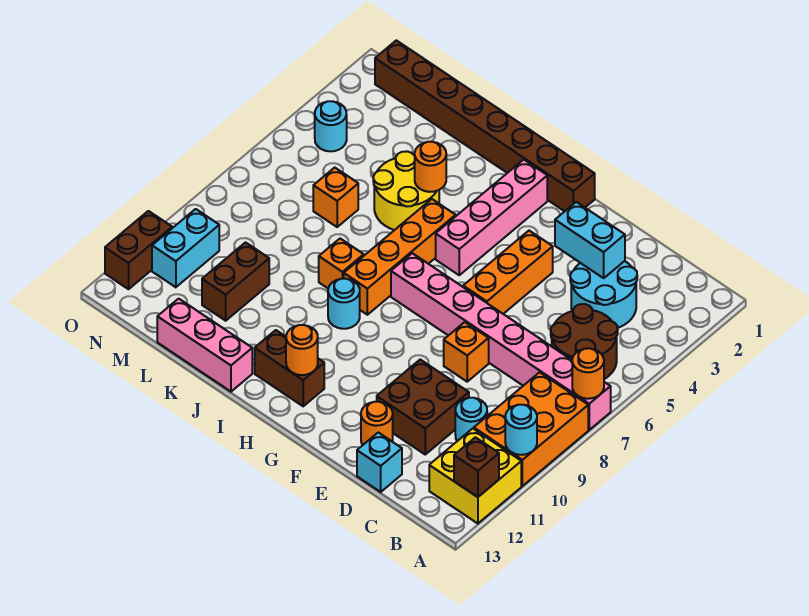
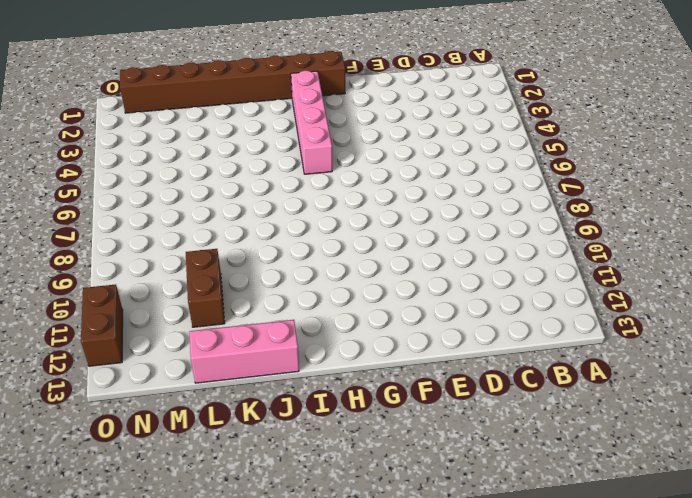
none -> pink brick A7:H7 level 1
none -> orange brick A8:B10 level 1
none -> yellow brick A11:B12 level 1
none -> brown round brick B5:C6 level 1

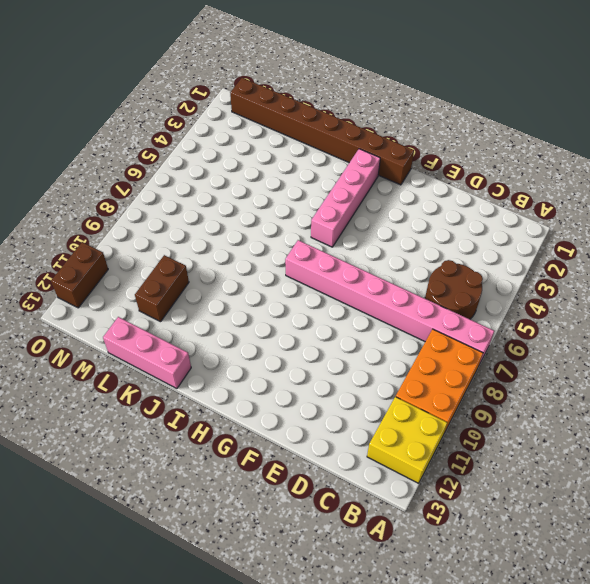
none -> cyan round brick C3:D4 level 1
none -> cyan round brick C10 level 1
none -> brown brick D10:E11 level 1
none -> cyan brick D13 level 1

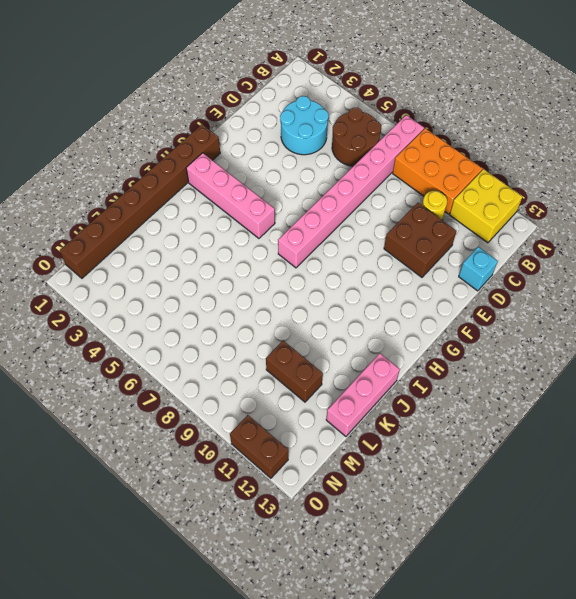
yellow round brick C10 level 1 -> cyan round brick C10 level 1
none -> orange brick E8 level 1
none -> orange round brick E12 level 1
none -> orange brick F4:F6 level 1
none -> brown brick H12:I12 level 1

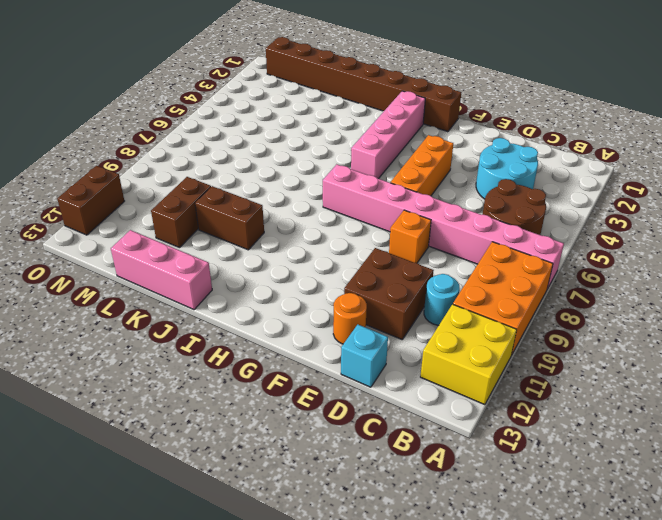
brown brick J10:K10 level 1 -> brown brick H12:I12 level 1
none -> orange brick I5:I8 level 1
none -> cyan round brick I9 level 1
none -> yellow round brick J4:K5 level 1
none -> orange brick J8 level 1

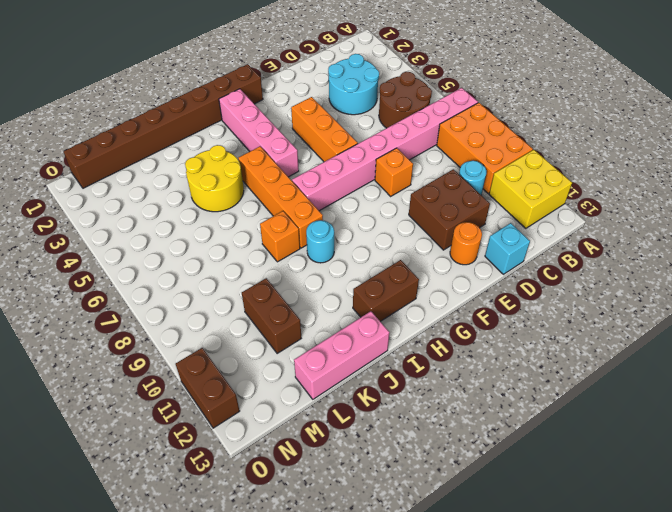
none -> orange brick L6 level 1
none -> cyan round brick N4 level 1
none -> cyan brick N10:N11 level 1
none -> orange round brick A7 level 2

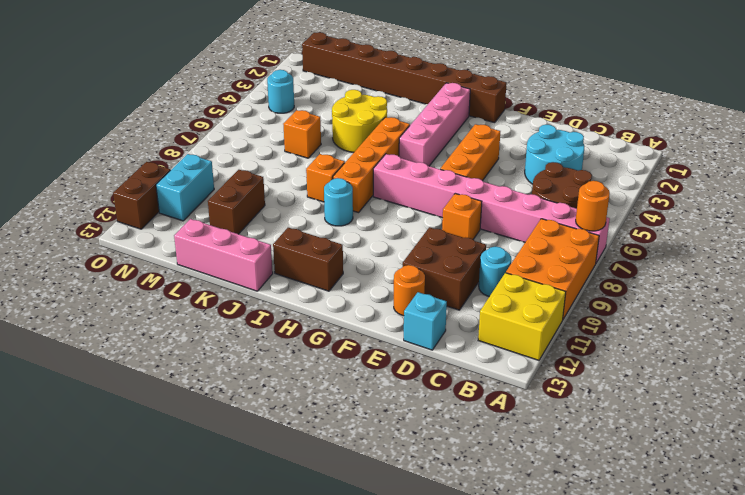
none -> cyan round brick A10 level 2
none -> brown brick A12 level 2
none -> cyan brick D3:E3 level 2
none -> orange round brick H12 level 2

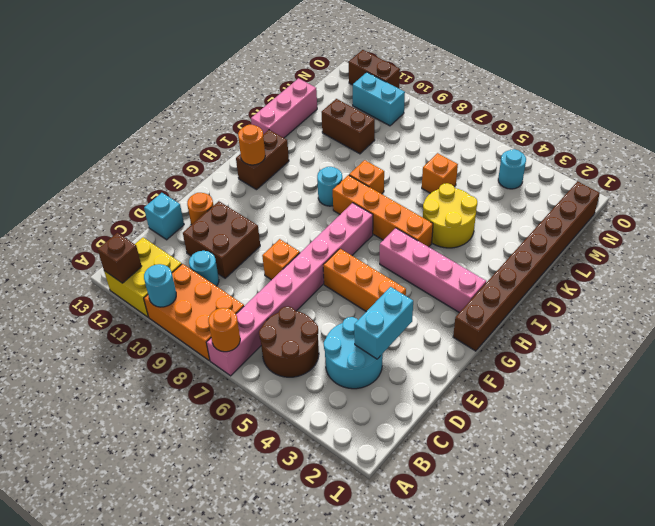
none -> orange round brick J4 level 2

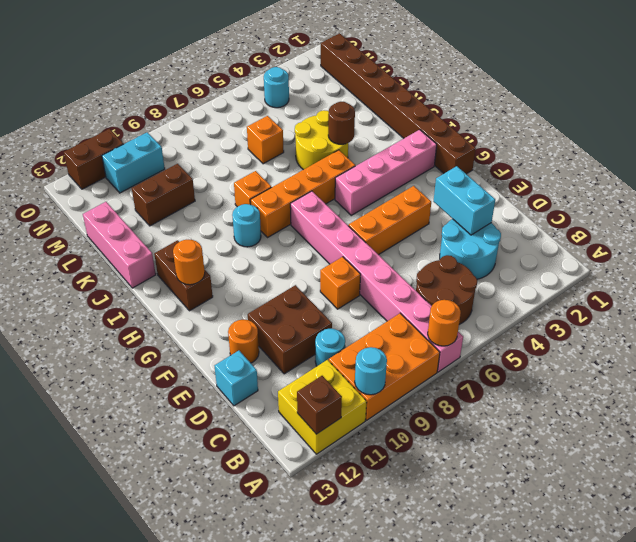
brown round brick J4 level 2 -> orange round brick J4 level 2

